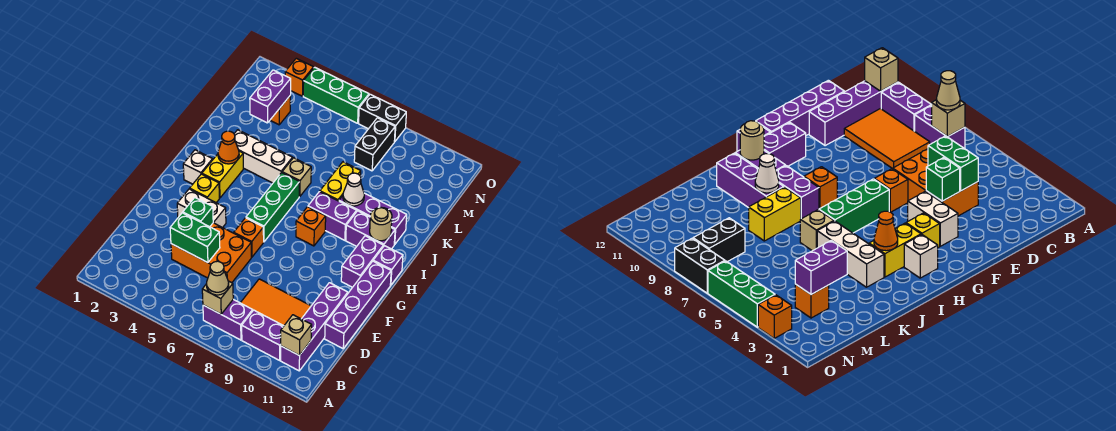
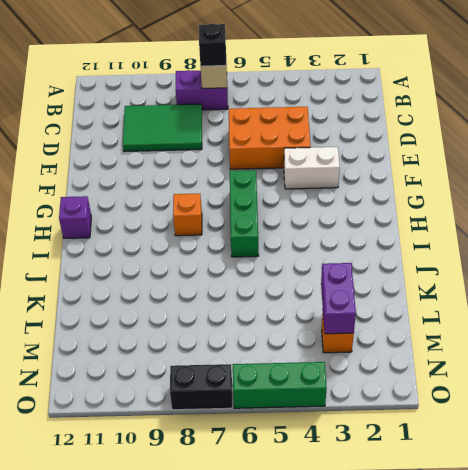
black brick B7 level 3 -> tan cone B7 level 3
green tile C8:D10 level 1 -> orange tile C8:D10 level 1
none -> purple brick B9:B10 level 1
none -> purple brick B11:E11 level 1
none -> purple brick D12:G12 level 1
none -> orange brick F6 level 1

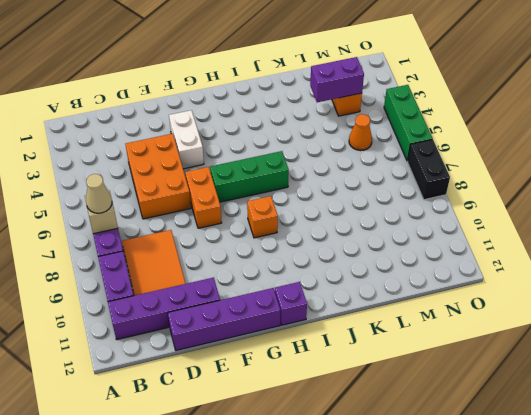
orange brick F6:F7 level 1 -> orange brick F6 level 1
orange cone M5 level 1 -> orange cone I3 level 2
none -> yellow brick G3 level 1
none -> purple brick G11:H11 level 1
none -> white brick H2 level 1
none -> yellow brick H3:I3 level 1

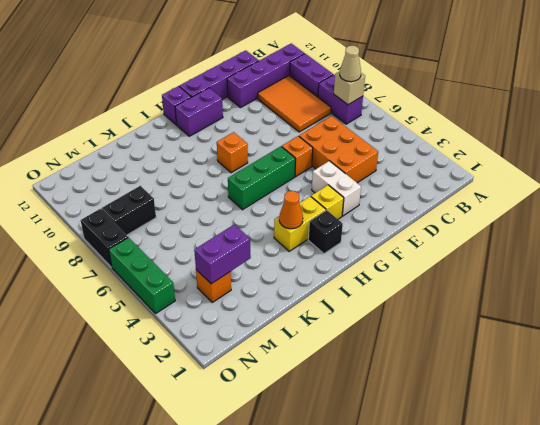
black brick H2 level 1 -> white brick H2 level 1
none -> purple brick I8:I9 level 1
none -> purple brick I10:I11 level 1
none -> white brick J3:J5 level 1
none -> tan brick J6 level 1

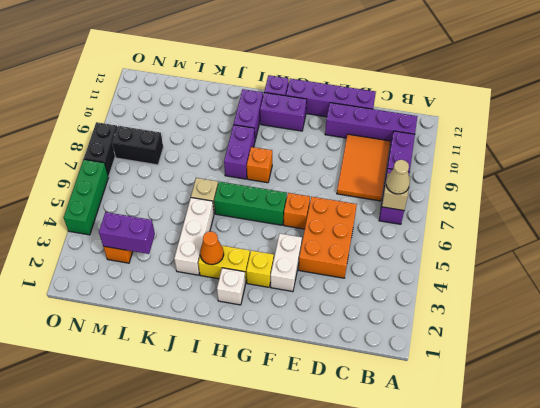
none -> yellow brick J8:K8 level 1
none -> purple brick J9:J11 level 1
none -> orange brick O3 level 1
none -> tan brick B11 level 2

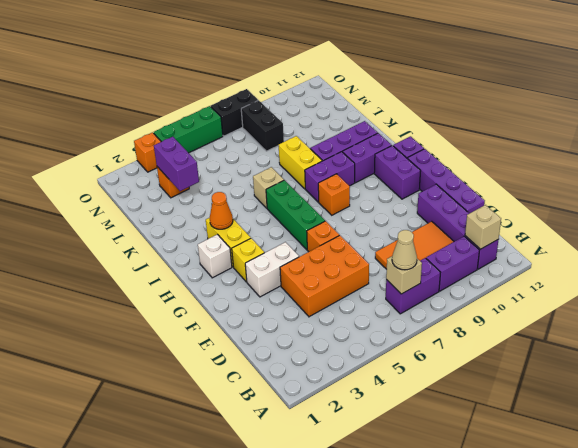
none -> white brick J3:J5 level 1
none -> green brick D4:D5 level 2
none -> green brick E4 level 2
none -> tan round brick I11 level 2

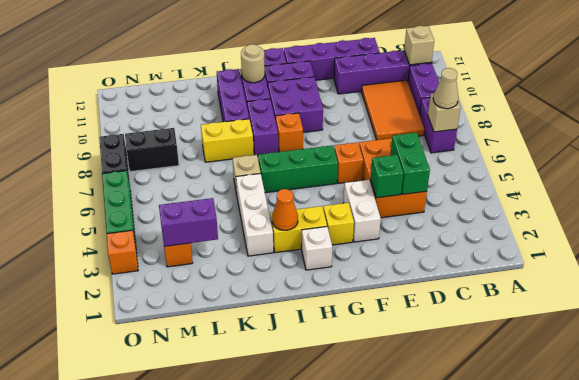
purple brick G9:H10 level 1 -> none
none -> white cone J9 level 2

